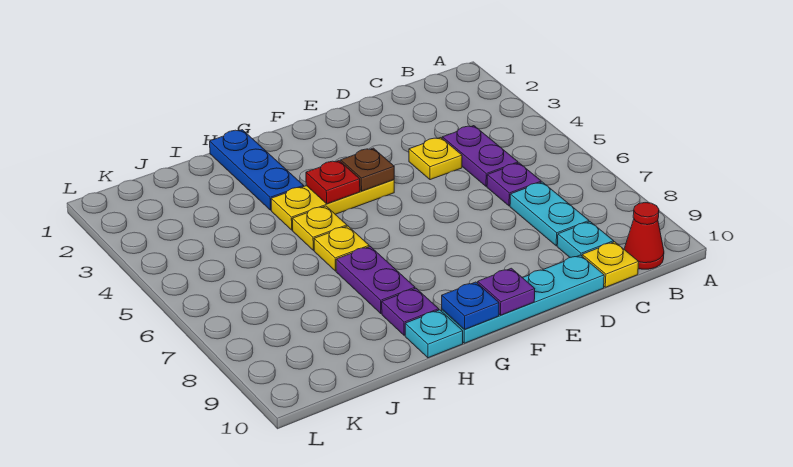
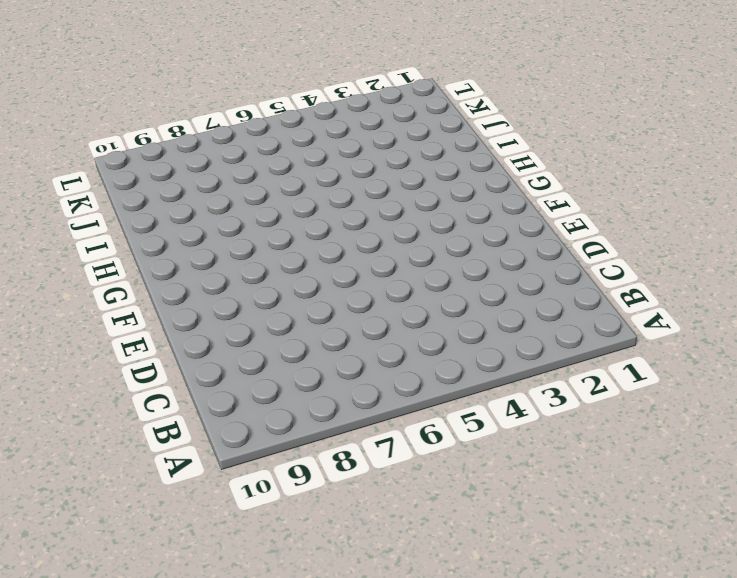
none -> red cone B10 level 1
none -> purple plate C4:C5 level 1
none -> purple plate C6 level 1

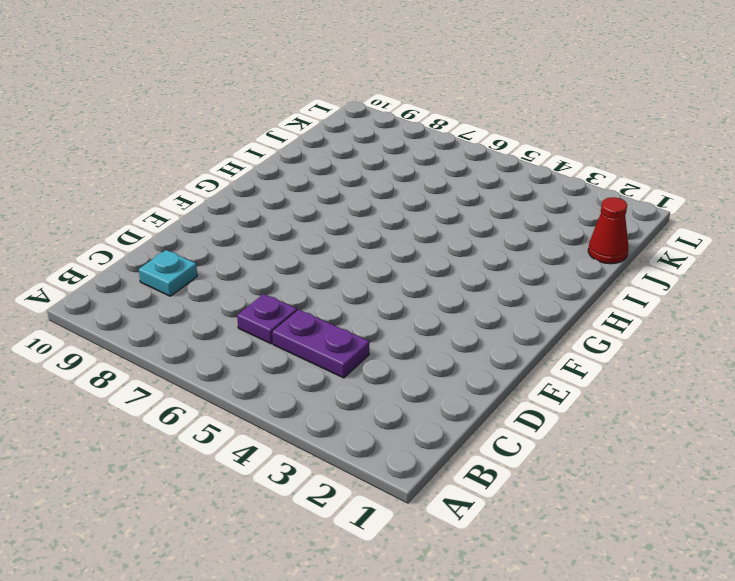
red cone J1 level 1 -> red cone B10 level 1
none -> cyan plate C7:C8 level 1
none -> yellow plate C10 level 1
none -> yellow plate D4 level 1

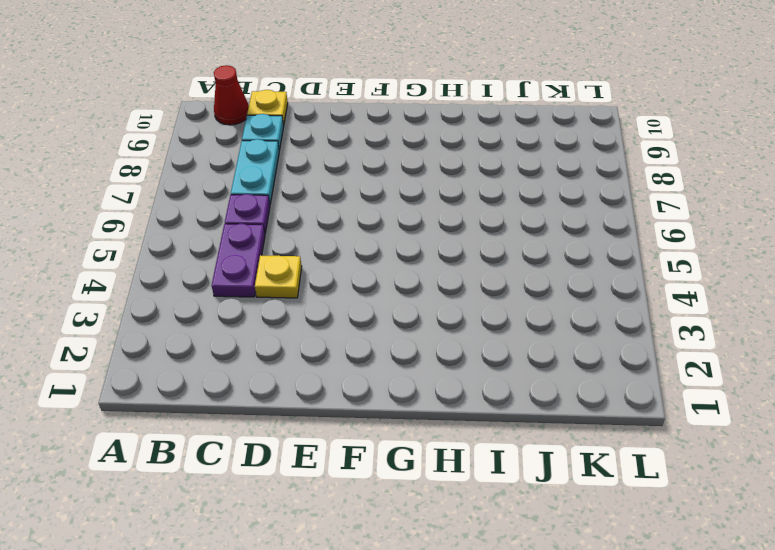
none -> cyan plate D10:G10 level 1
none -> yellow plate F4:H4 level 1
none -> blue plate H1:H3 level 1

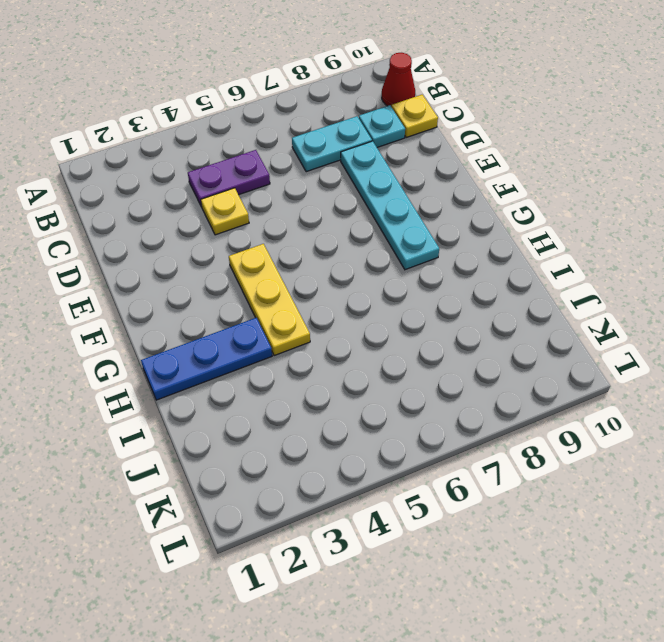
cyan plate D8:G8 level 1 -> cyan plate D10:G10 level 1
none -> purple plate C6 level 1
none -> yellow plate H5 level 1
none -> yellow plate H6 level 1

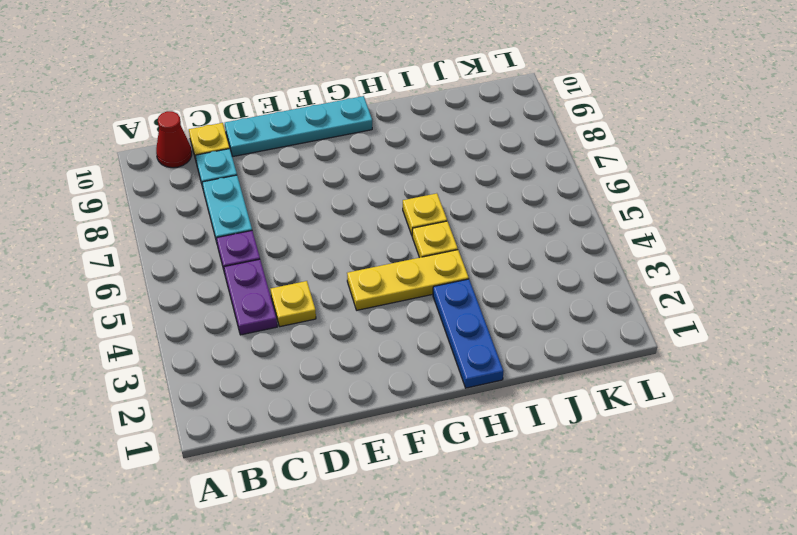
none -> purple plate H7:H8 level 1
none -> purple plate H9 level 1
none -> cyan plate H10 level 1

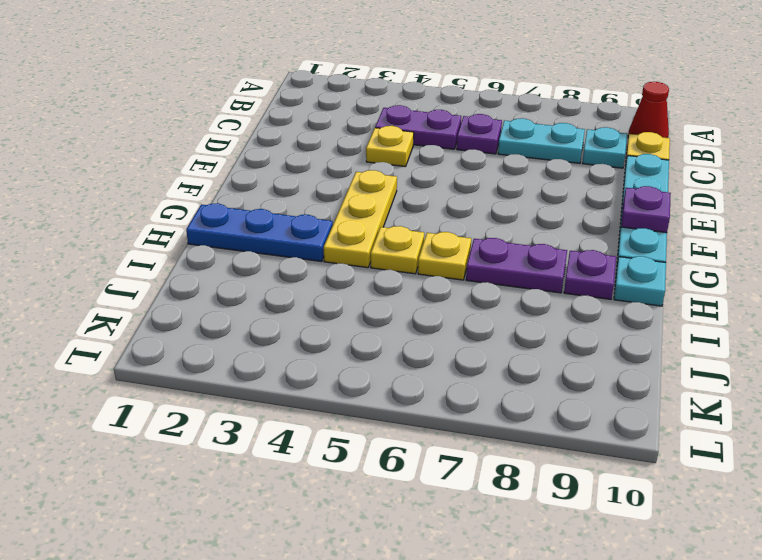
none -> brown plate F4 level 2
none -> red plate G4 level 2
none -> blue plate G10 level 2

